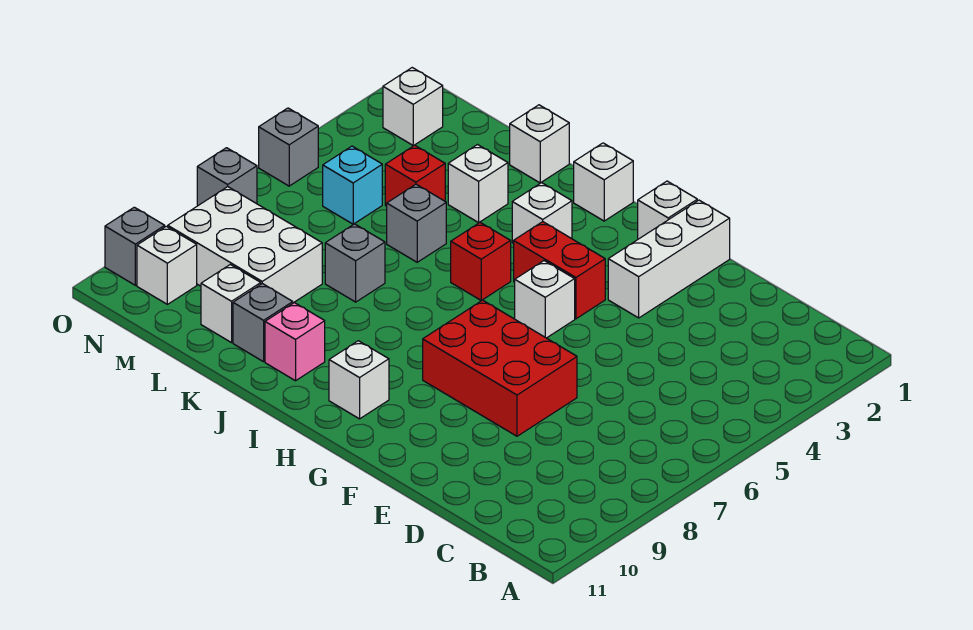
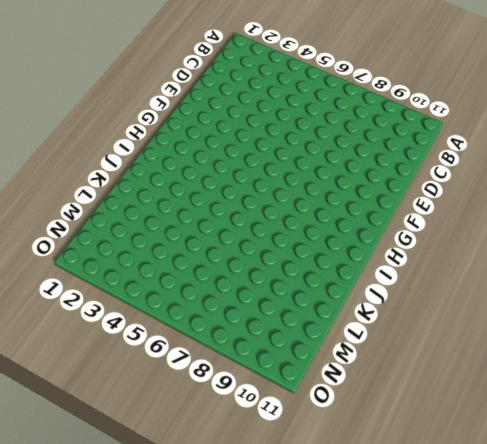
none -> red brick E7:G8 level 1
none -> white brick F1:F3 level 1
none -> white brick G1 level 1

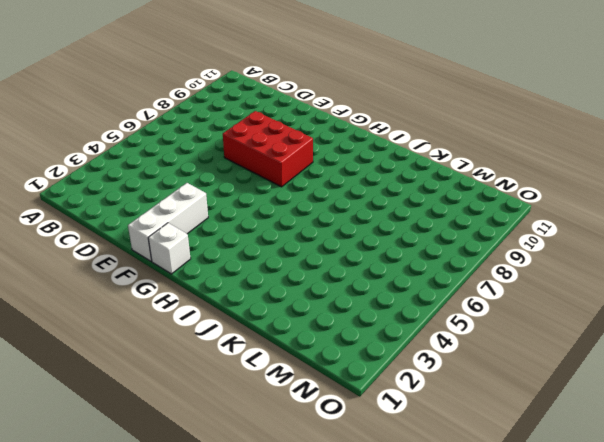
none -> red brick G4:H4 level 1
none -> white brick G5 level 1
none -> white brick H10 level 1

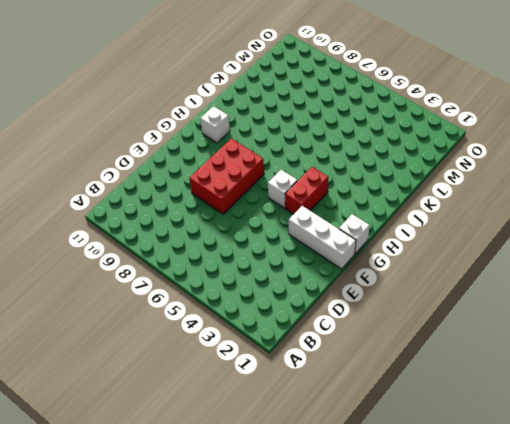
none -> white brick I1 level 1
none -> white brick I3 level 1
none -> red brick I5 level 1

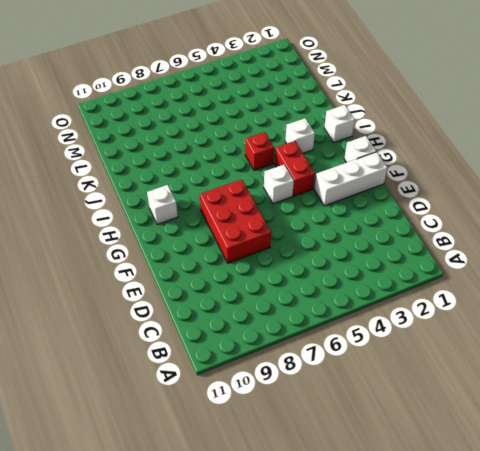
none -> pink brick J10 level 1
none -> white brick K1 level 1
none -> white brick K3 level 1

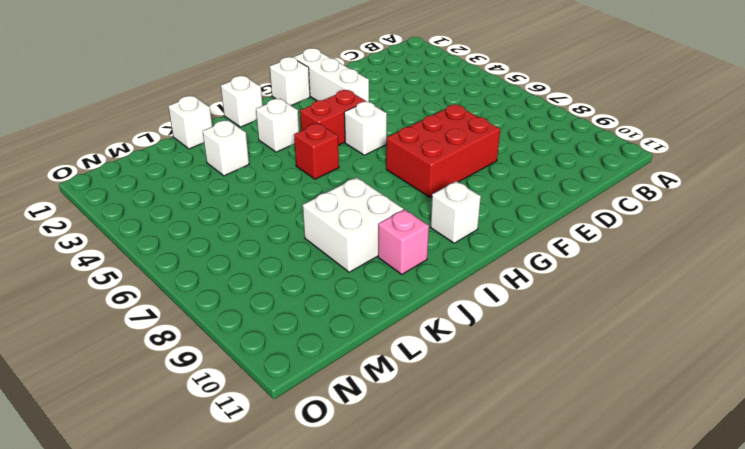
white brick J8:K9 level 1 -> none
none -> grey brick K5 level 1
none -> grey brick K7 level 1
none -> grey brick K10 level 1

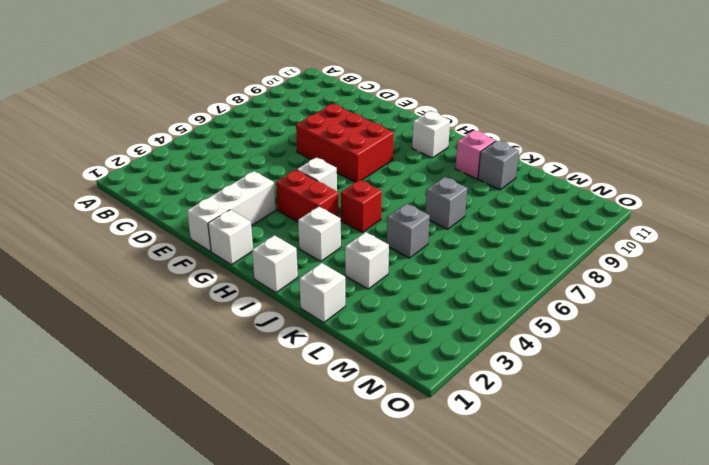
none -> red brick L4 level 1
none -> white brick L8:N9 level 1
none -> white brick L10 level 1

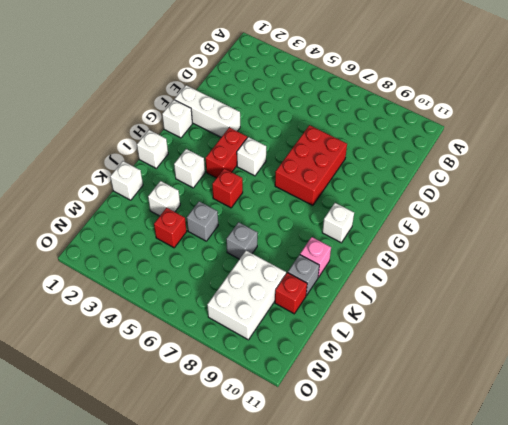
red brick L10 level 1 -> white brick L10 level 1
none -> cyan brick M5 level 1
none -> white brick N2 level 1
none -> white brick N10 level 1

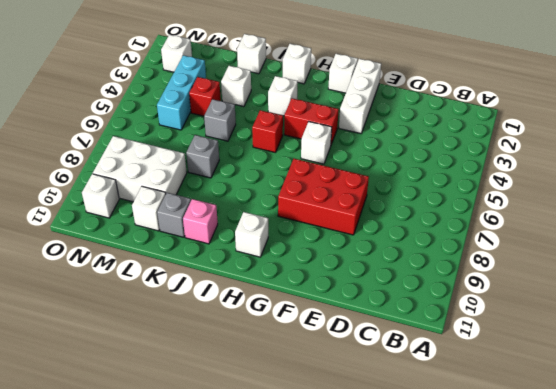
cyan brick M3:M5 level 1 -> cyan brick M5 level 1
none -> grey brick O5 level 1
none -> grey brick O7 level 1
none -> grey brick O10 level 1

